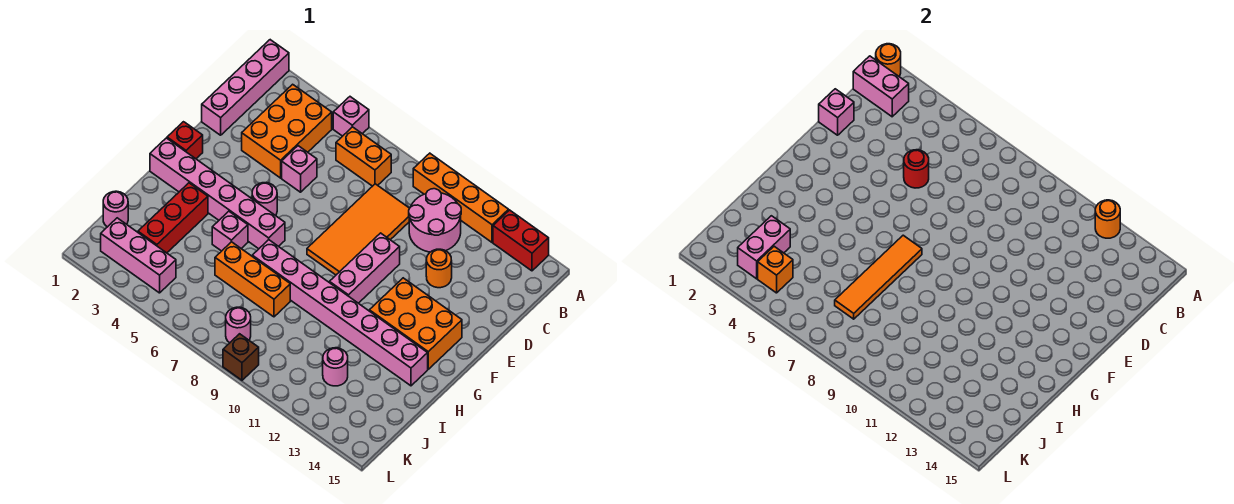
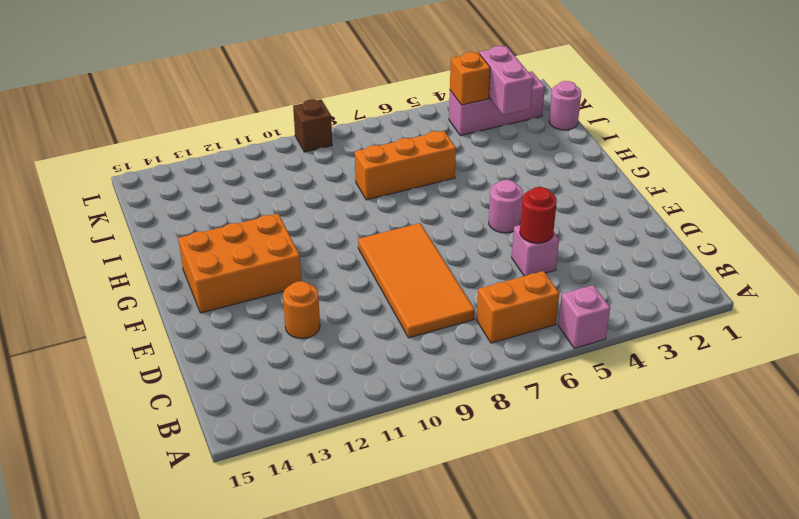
none -> pink brick A1:D1 level 1
none -> orange brick A9:A12 level 1
none -> red brick A13:A14 level 1
none -> orange brick B3:D4 level 1

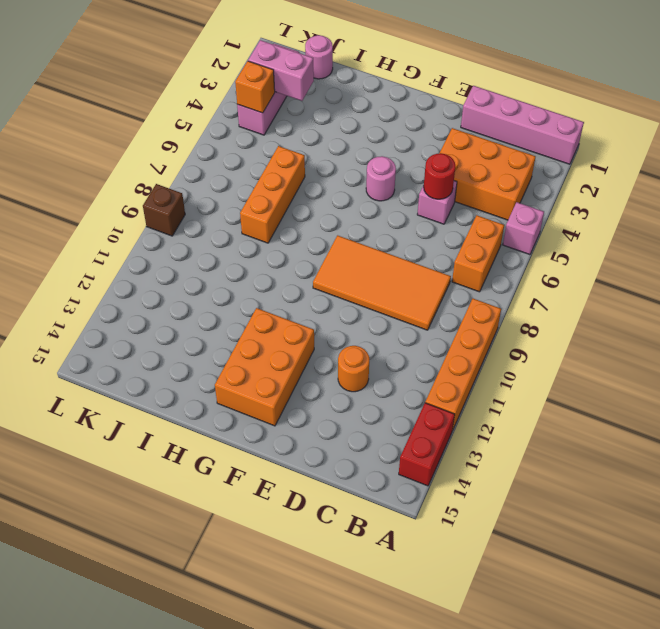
none -> pink round brick B10:C11 level 1
none -> pink brick E10:G10 level 1
none -> red brick F1 level 1
none -> pink brick G1:G6 level 1

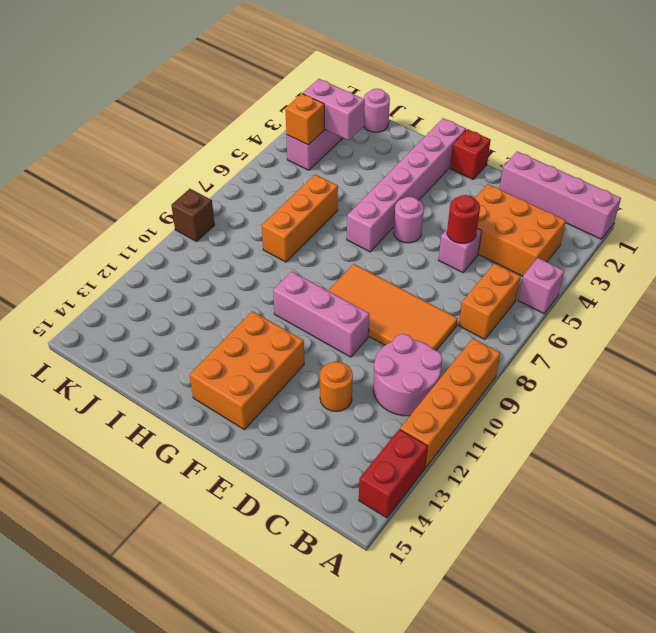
none -> red brick H3:J3 level 1
none -> pink brick H5 level 1
none -> pink brick H7:H14 level 1
none -> pink round brick J12 level 1

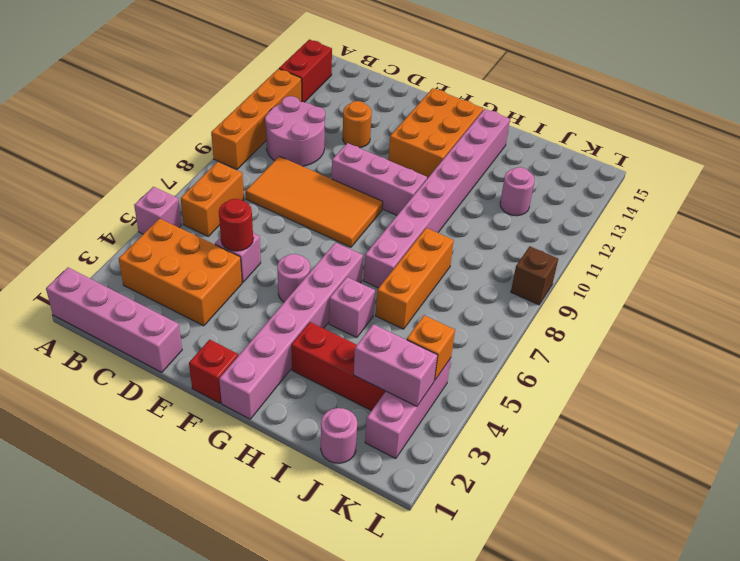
none -> pink round brick K8 level 1
none -> orange round brick A1 level 2
none -> orange round brick A12 level 2
none -> pink brick B1:B2 level 2

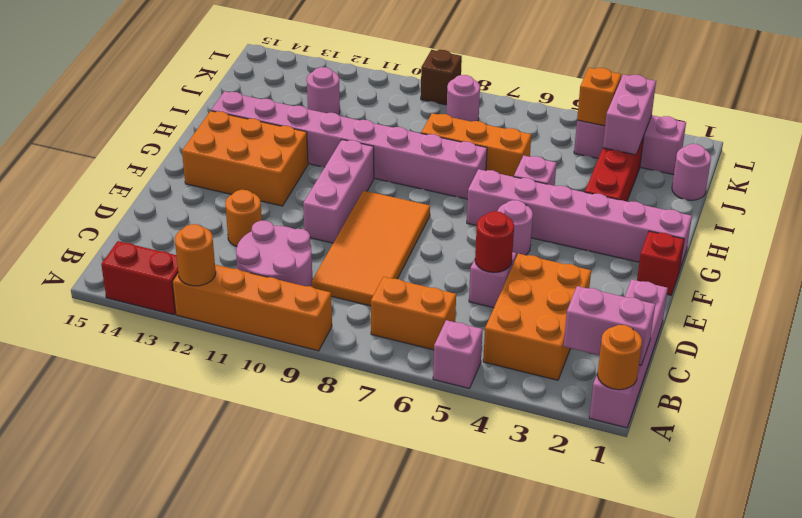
none -> pink brick D1 level 2
none -> orange tile G7:J7 level 2

